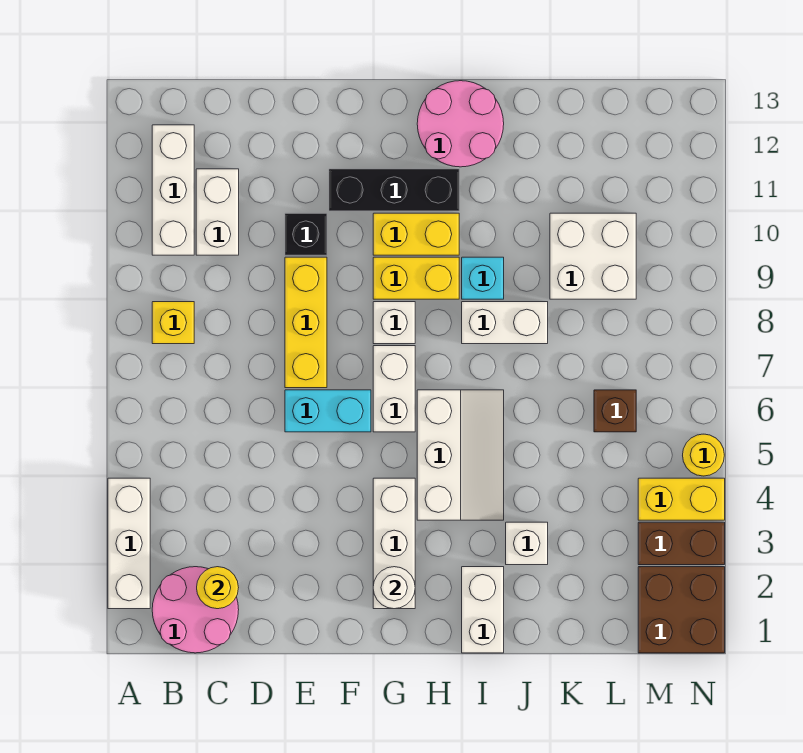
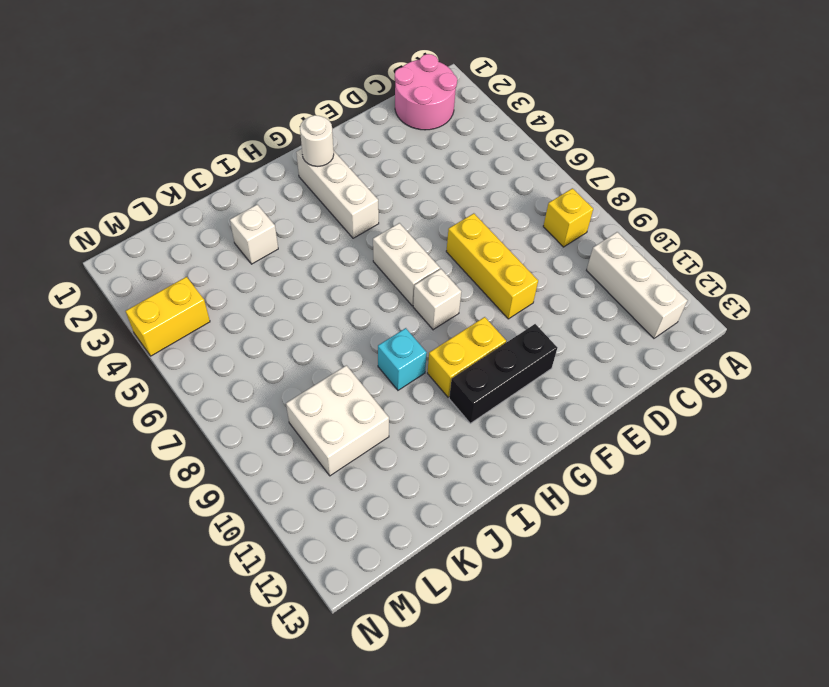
none -> white brick A2:A4 level 1
none -> white brick C10:C11 level 1
none -> cyan brick E6:F6 level 1

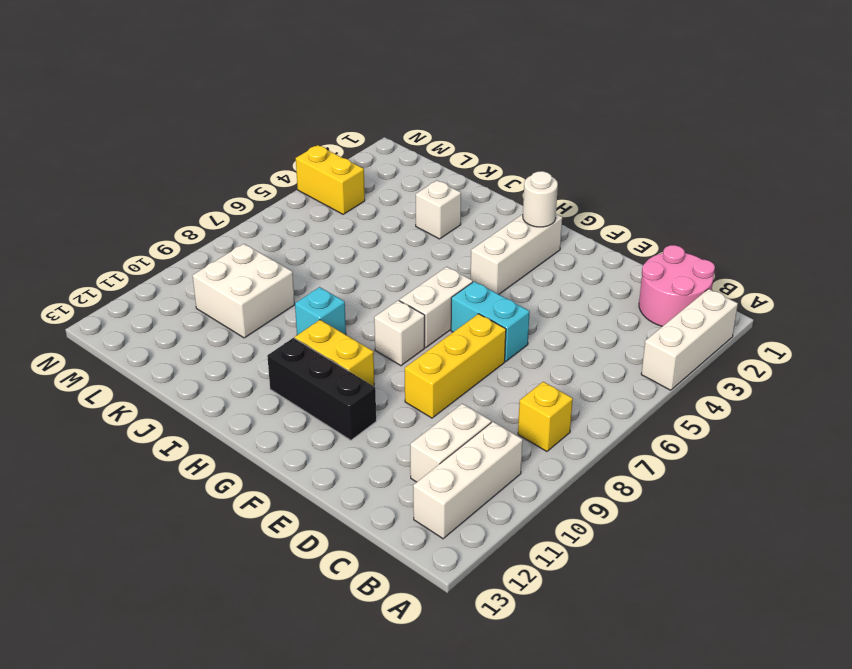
none -> black brick E10 level 1
none -> yellow brick G9:H9 level 1
none -> white slope H4:I6 level 1 top H

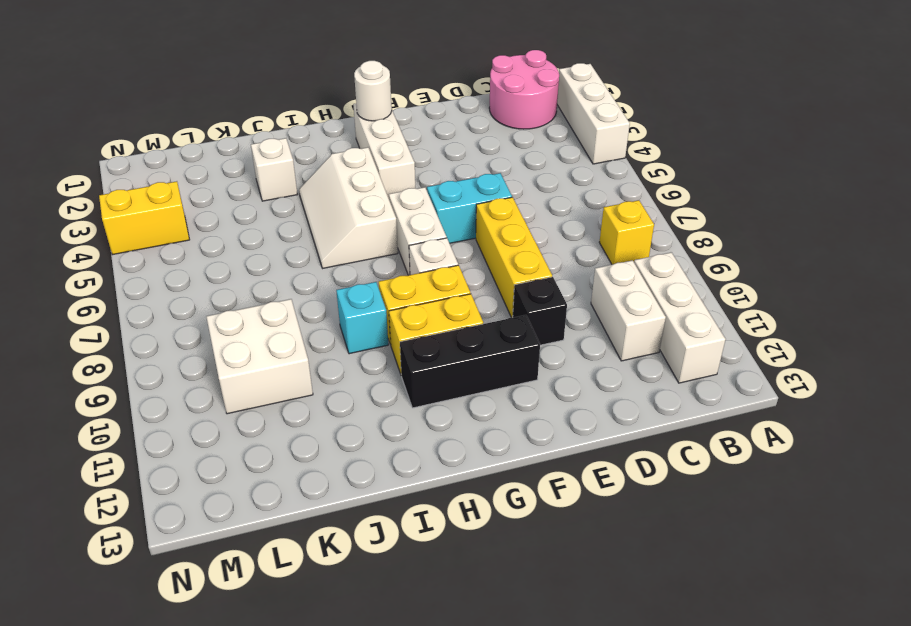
none -> pink round brick H12:I13 level 1
none -> white brick I1:I2 level 1
none -> white brick I8:J8 level 1

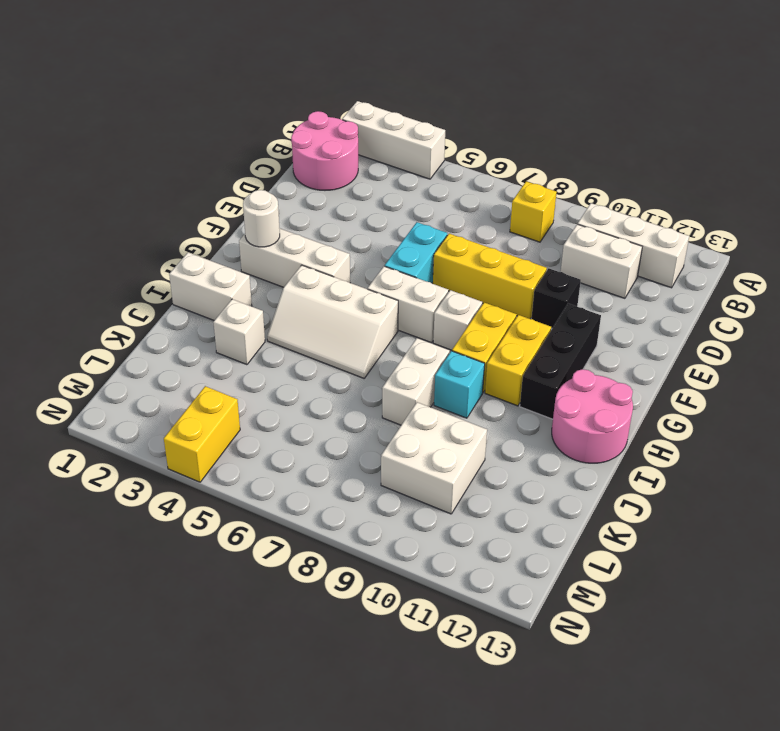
none -> brown brick L6 level 1
none -> brown brick M1:N2 level 1
none -> brown brick M3:N3 level 1

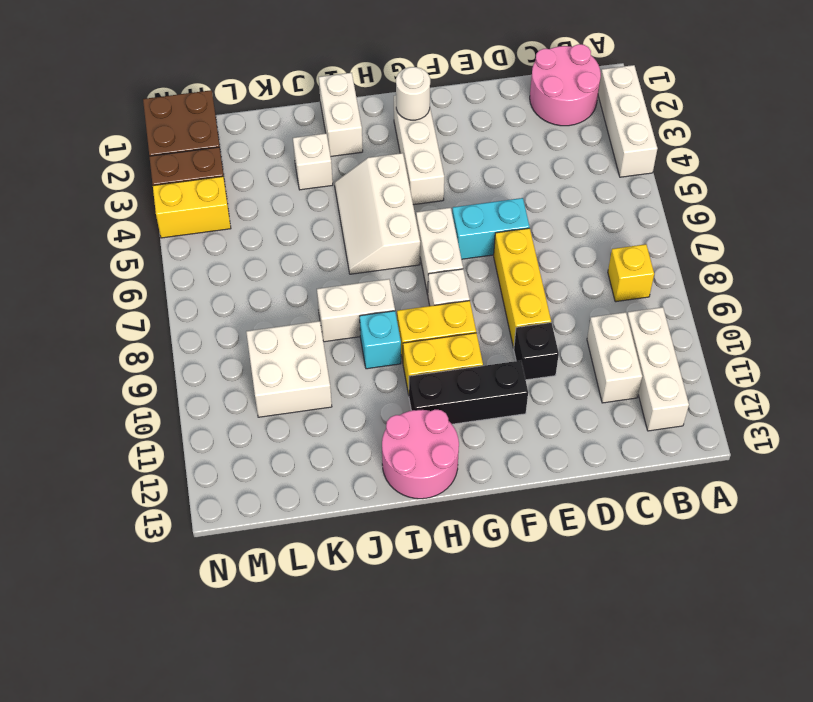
none -> brown brick L6 level 1
none -> yellow round brick N5 level 1
none -> yellow round brick C2 level 2

